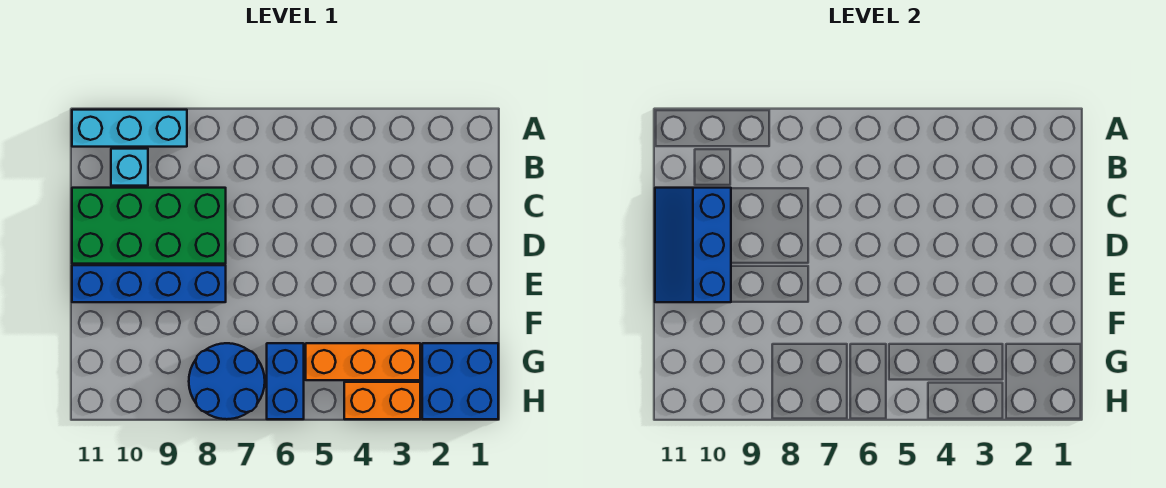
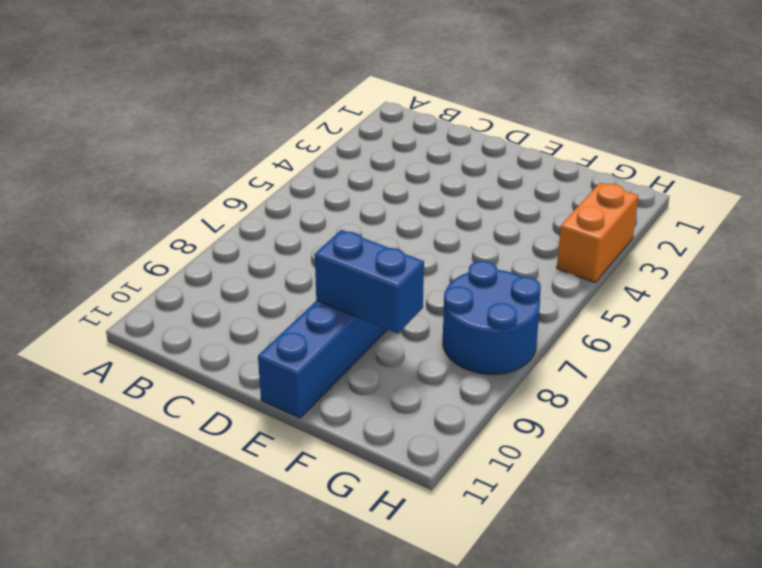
blue brick E9:F9 level 2 -> blue brick G6:H6 level 1
none -> cyan brick A9:A11 level 1
none -> cyan brick B10 level 1

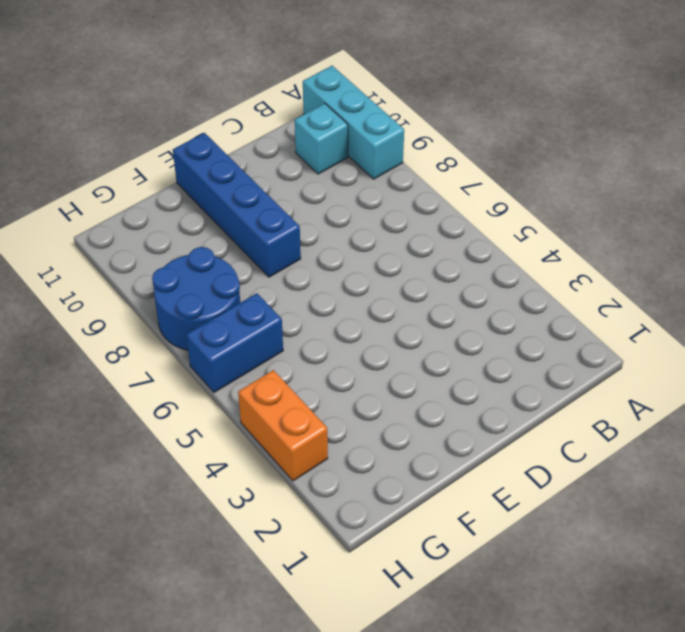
none -> green brick C8:D11 level 1
none -> blue brick G1:H2 level 1

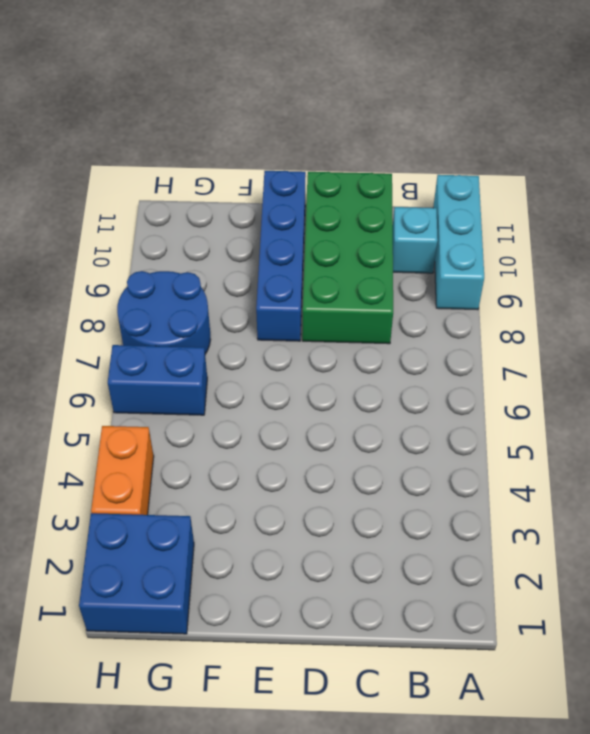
none -> orange brick G3:G5 level 1
none -> blue slope C10:E11 level 2 top 10

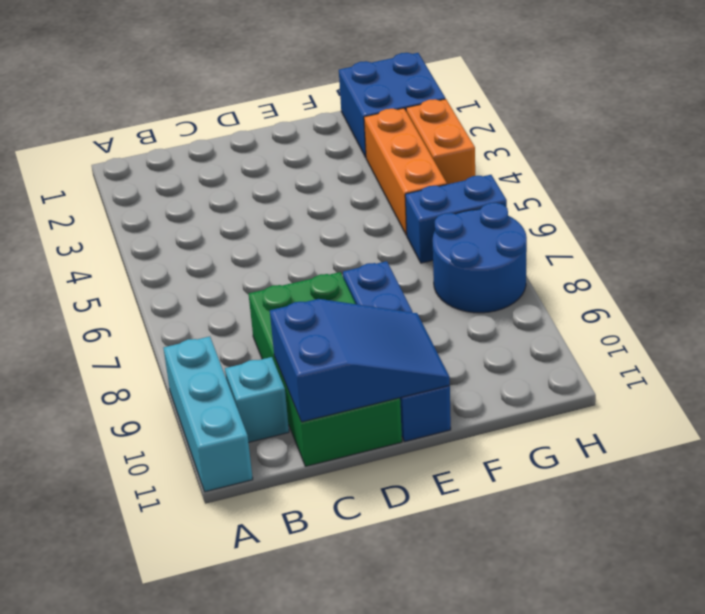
blue slope C10:E11 level 2 top C -> blue slope C10:E11 level 2 top 10

